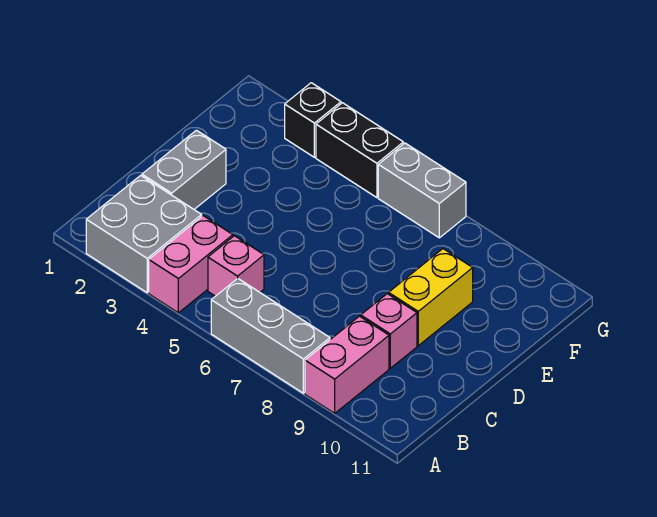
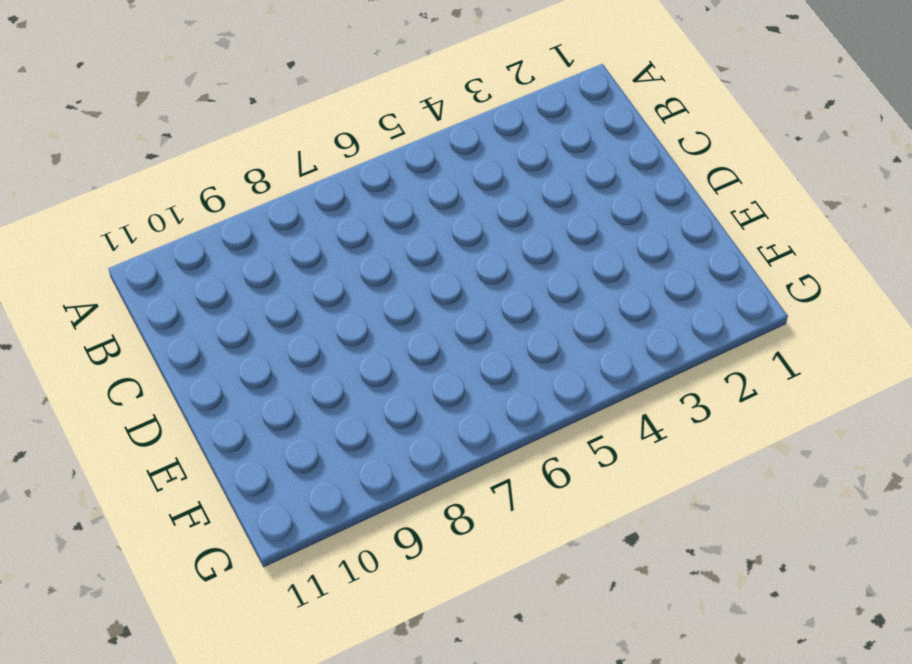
none -> grey brick A2:B3 level 1
none -> pink brick A4:B4 level 1

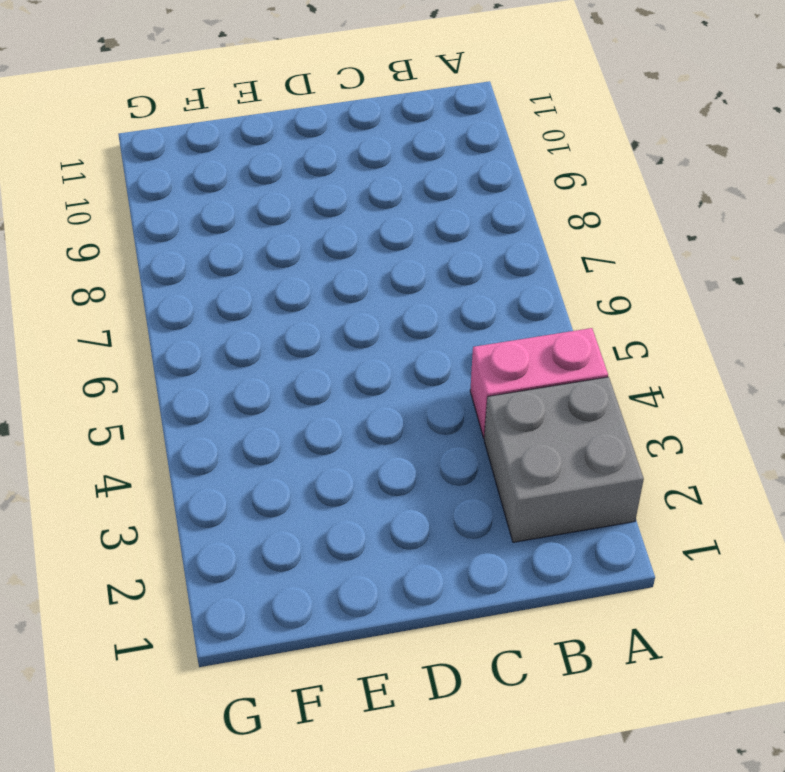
none -> grey brick A6:A8 level 1
none -> pink brick A9:B9 level 1

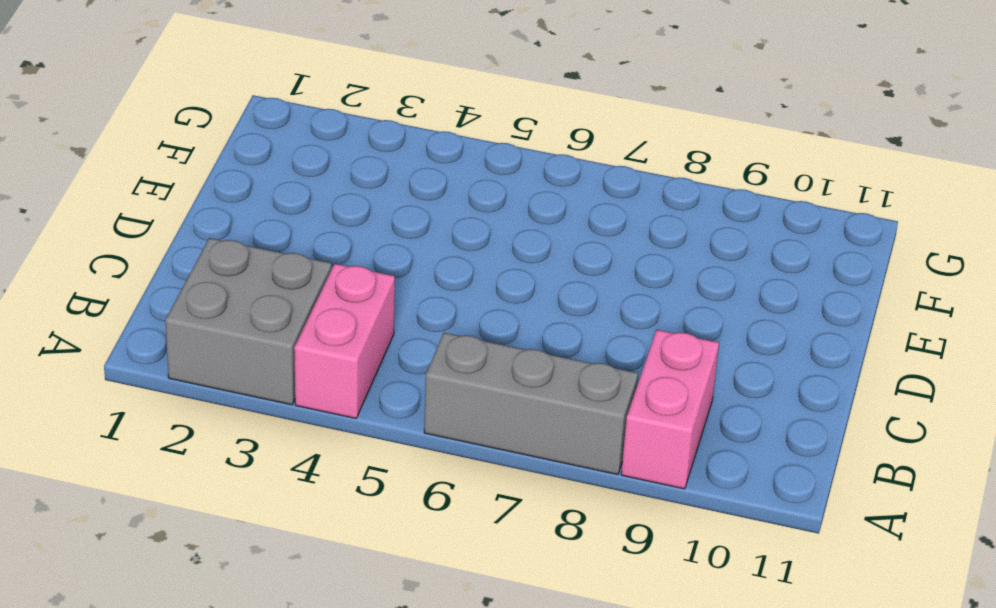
none -> pink brick B5 level 1
none -> grey brick C2:D2 level 1

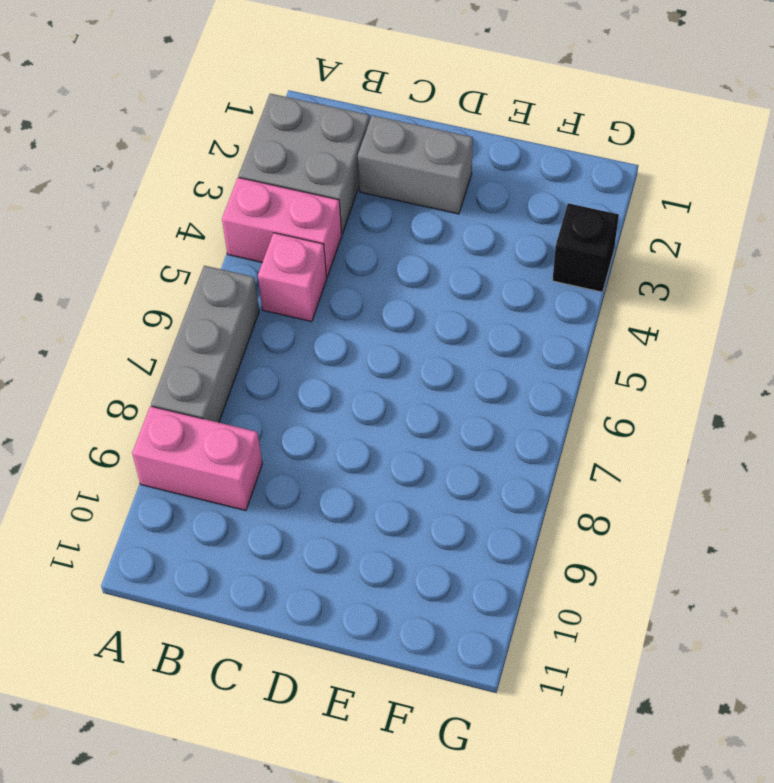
none -> pink brick C9 level 1
none -> yellow brick D9:E9 level 1

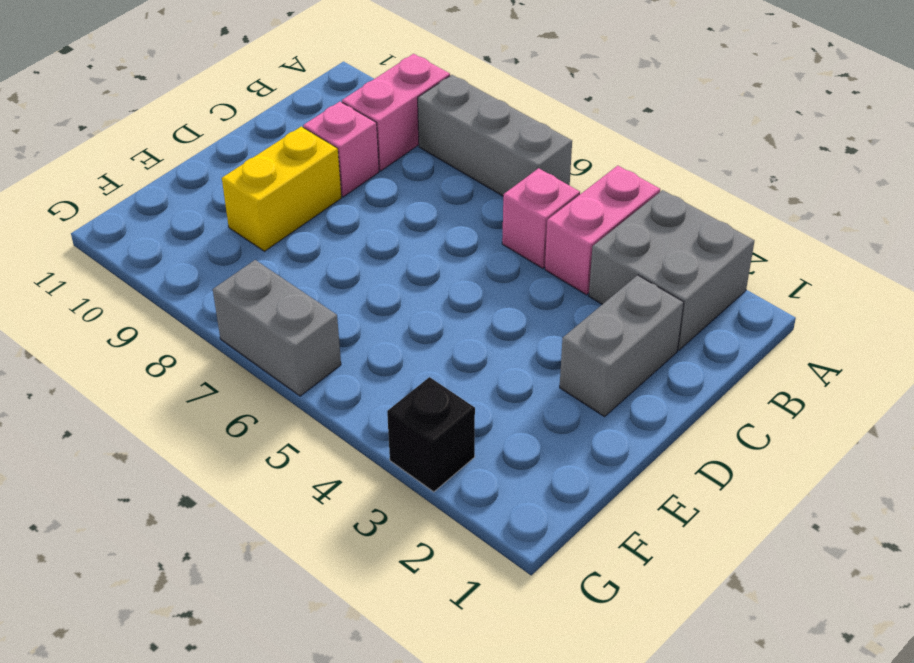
none -> black brick G4:G5 level 1

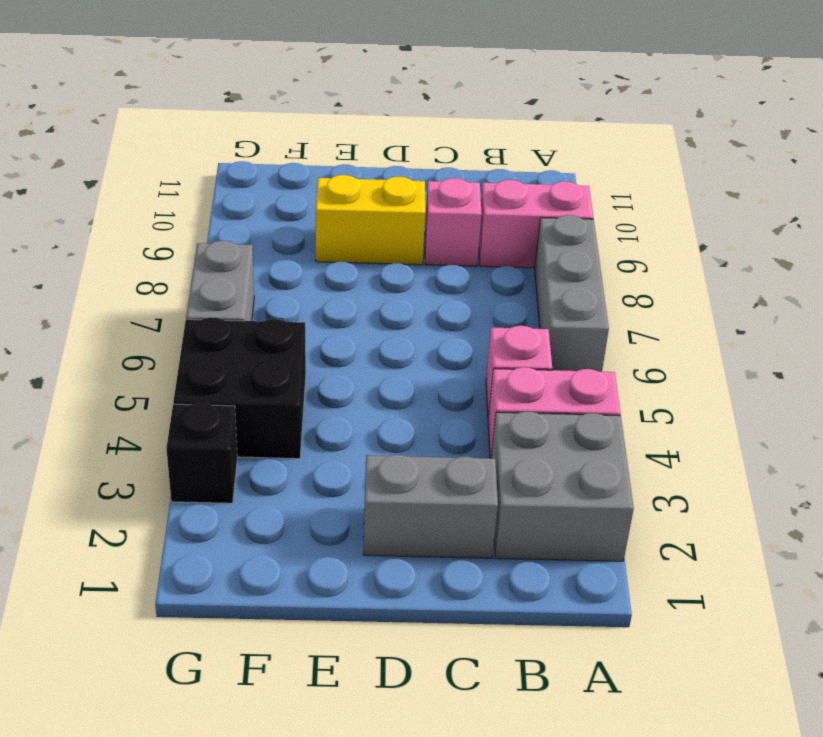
black brick F4:G5 level 1 -> black brick G4:G5 level 1

